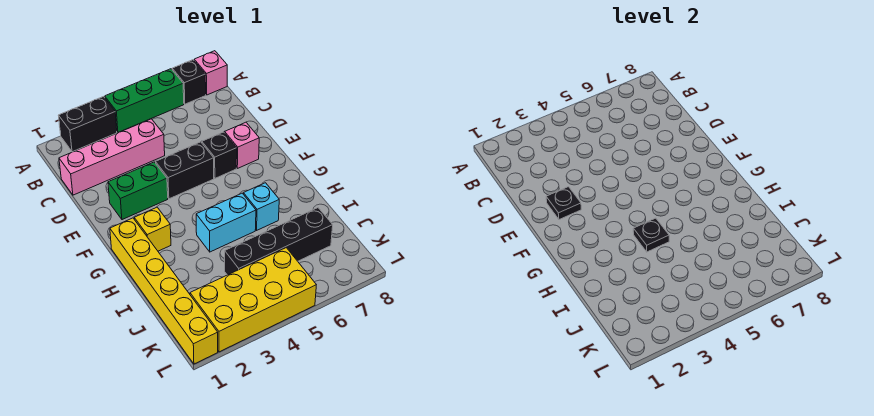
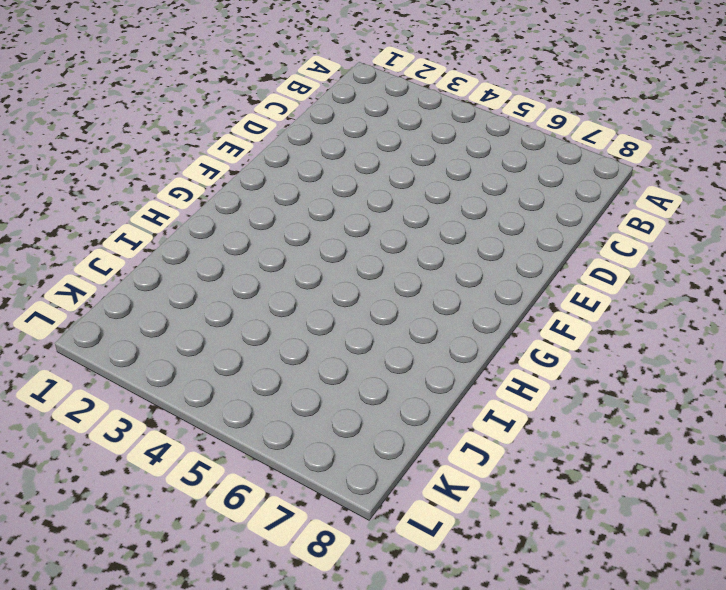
none -> black brick A2:A3 level 1
none -> green brick A4:A6 level 1
none -> black brick A7 level 1

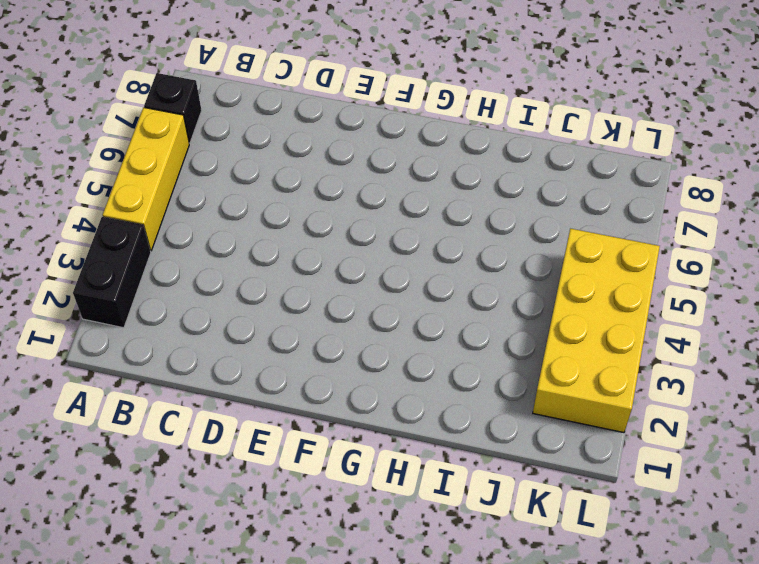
yellow brick A4:A6 level 1 -> green brick A4:A6 level 1
none -> pink brick A8 level 1
none -> pink brick C1:C4 level 1
none -> green brick E2:E3 level 1

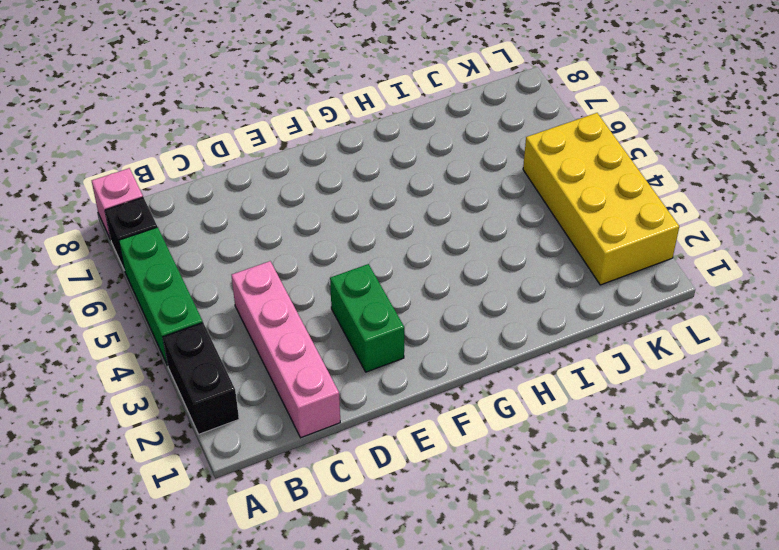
none -> black brick E4:E5 level 1
none -> black brick E6 level 1
none -> pink brick E7 level 1

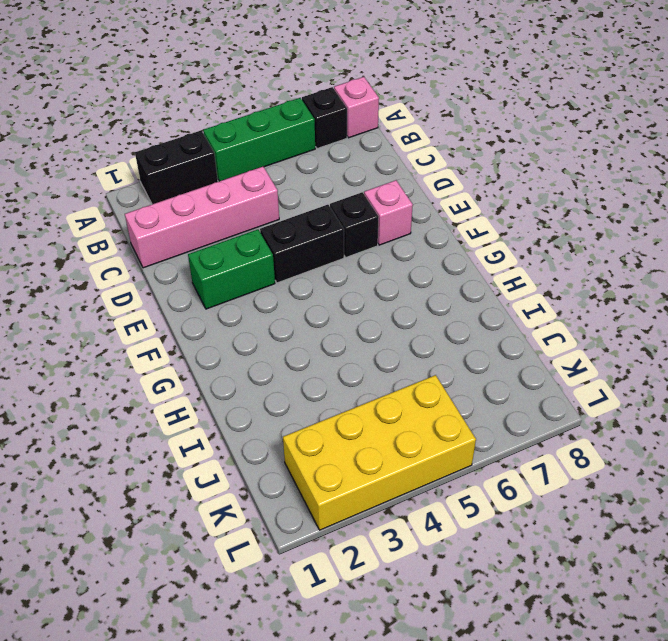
none -> yellow brick G1:L1 level 1
none -> yellow brick G2 level 1
none -> cyan brick H4:H5 level 1

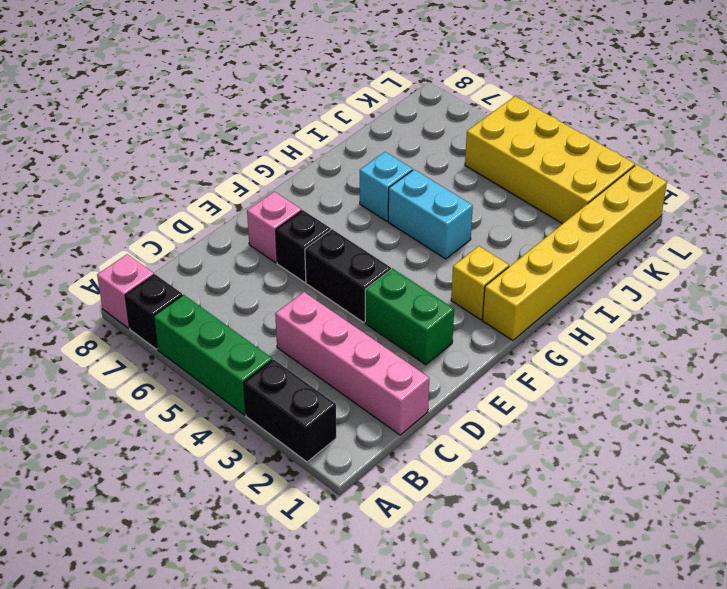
none -> black brick J4:J7 level 1
none -> black plate E2 level 2
none -> black plate H4 level 2

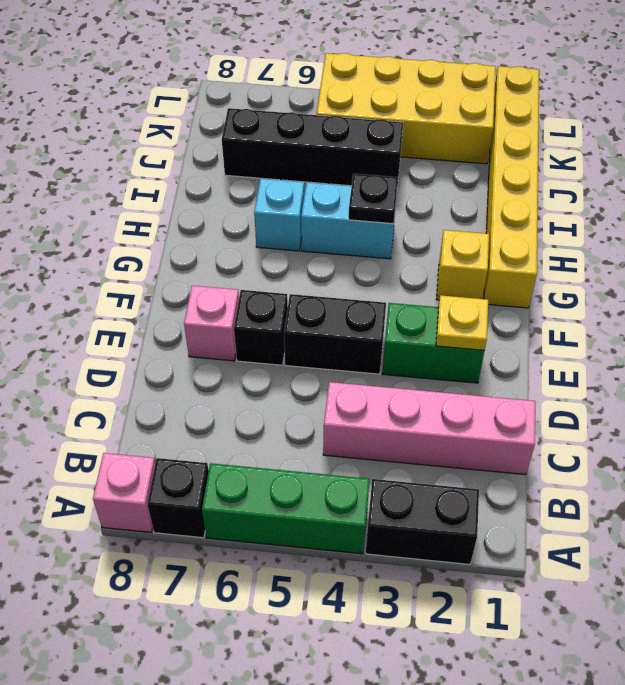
yellow plate E2 level 2 -> black plate E2 level 2

